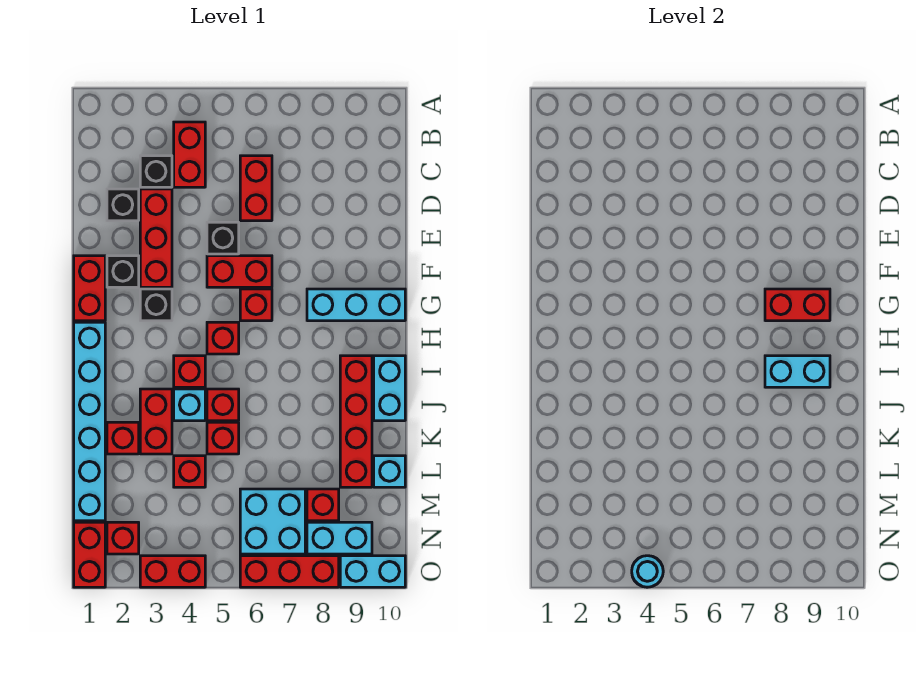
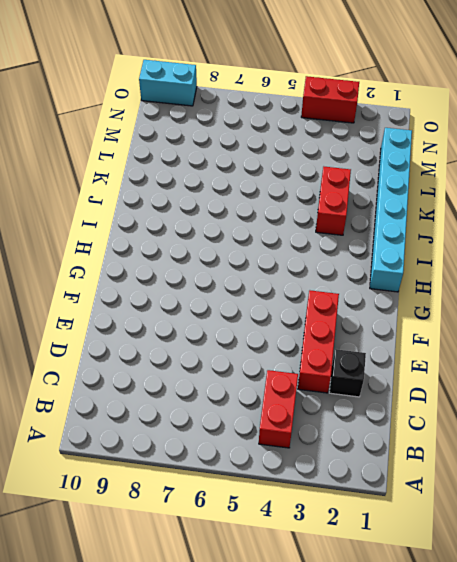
none -> black brick C3 level 1
none -> red brick C6:D6 level 1
none -> black brick E5 level 1
none -> red brick F1:G1 level 1

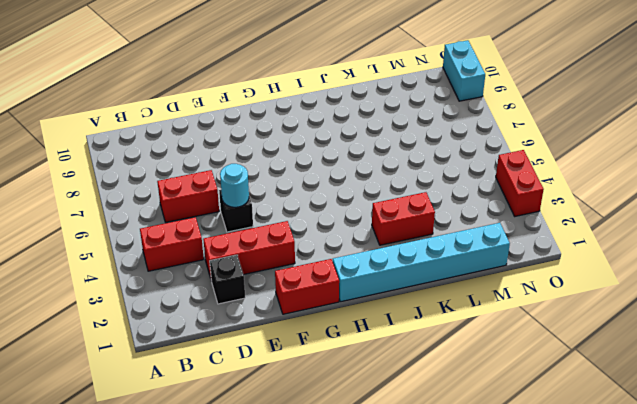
cyan round brick E5 level 2 -> cyan round brick O4 level 2
none -> black brick C3 level 1
none -> black brick F2 level 1
none -> red brick F5:F6 level 1
none -> black brick G3 level 1

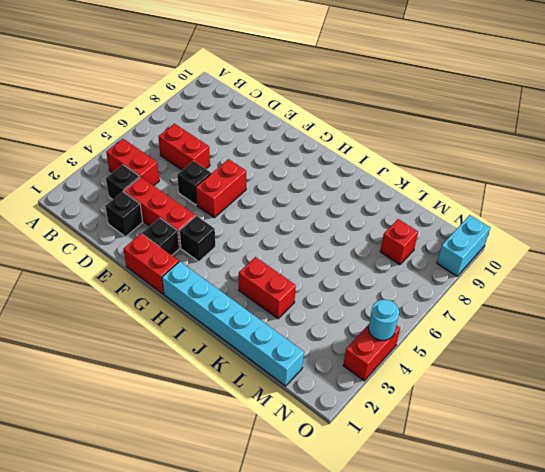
none -> red brick G6 level 1
none -> cyan brick G8:G10 level 1
none -> red brick H5 level 1
none -> red brick I4 level 1

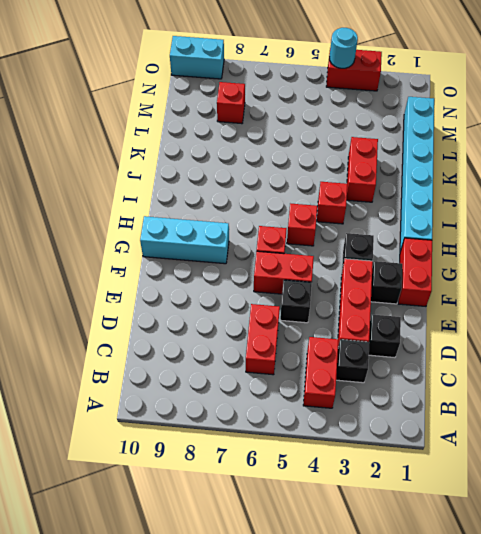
none -> red brick I9:L9 level 1
none -> cyan brick I10:J10 level 1
none -> cyan brick J4 level 1
none -> red brick J5 level 1

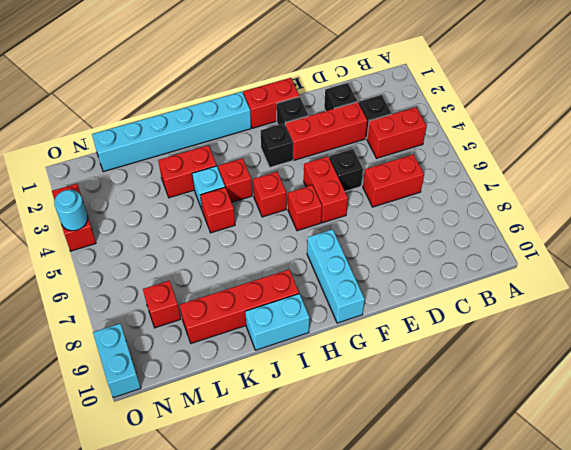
none -> red brick K2 level 1
none -> red brick K5 level 1
none -> red brick L4 level 1
none -> cyan brick L10 level 1

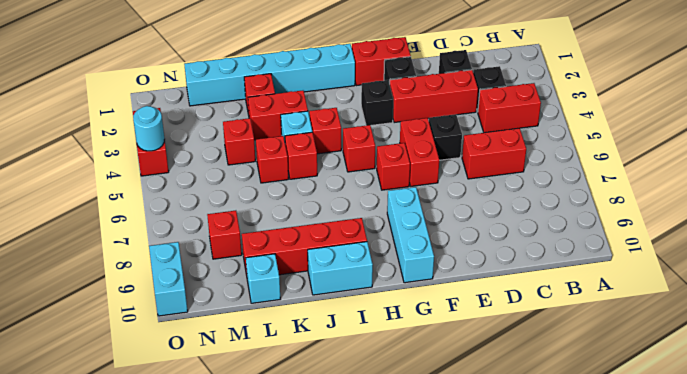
none -> cyan brick M6:N7 level 1
none -> red brick N1:O1 level 1
none -> red brick N2 level 1
none -> cyan brick N8:N9 level 1

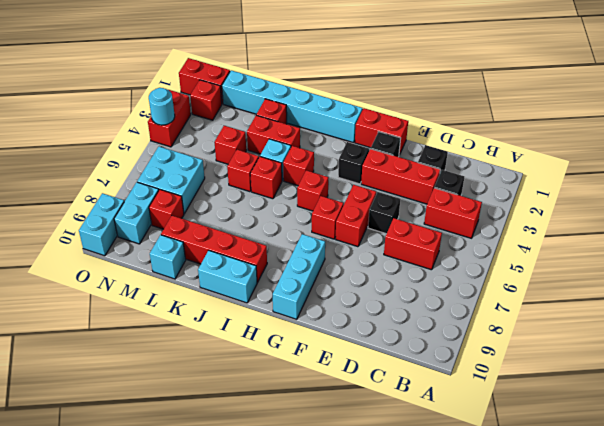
none -> red brick O6:O8 level 1
none -> red brick G8:G9 level 2
none -> cyan brick I8:I9 level 2

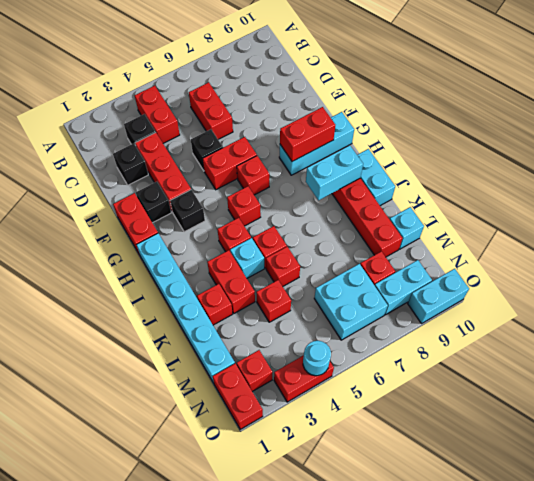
none -> red brick O6:O8 level 1

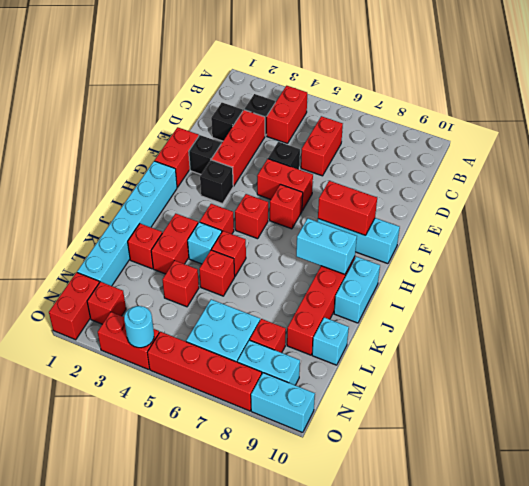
red brick O5:O8 level 1 -> red brick O6:O8 level 1

